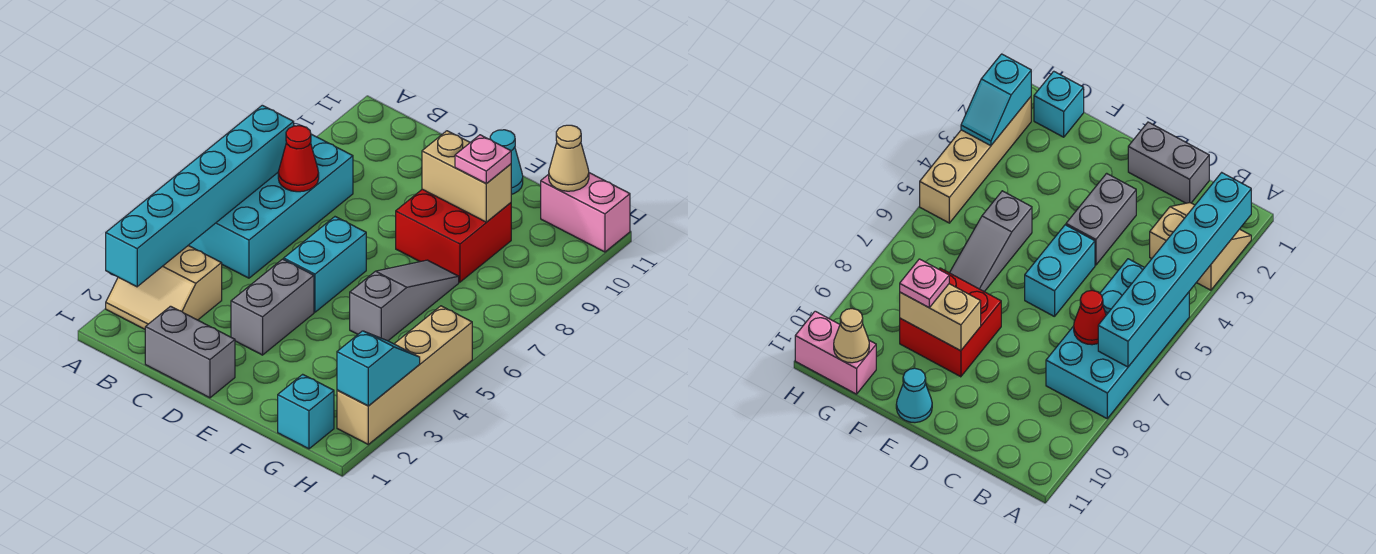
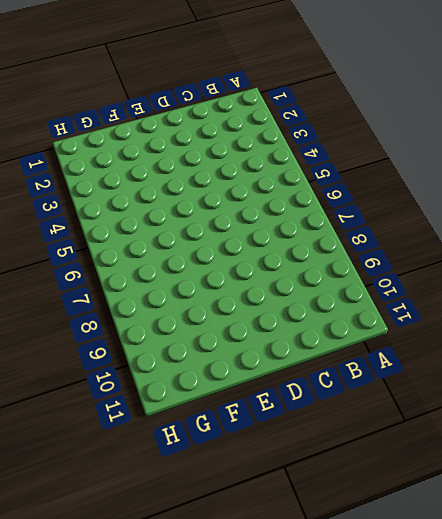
none -> tan slope A2:B3 level 1 top 3
none -> cyan brick A5:B8 level 1
none -> grey brick C1:D1 level 1

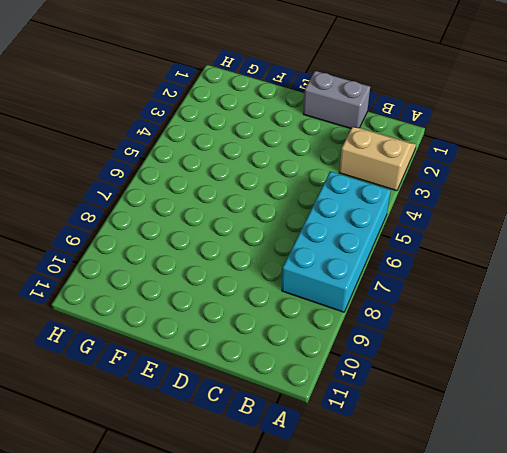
none -> grey brick D3:D4 level 1
none -> cyan brick D5:D6 level 1
none -> red brick E8:F9 level 1

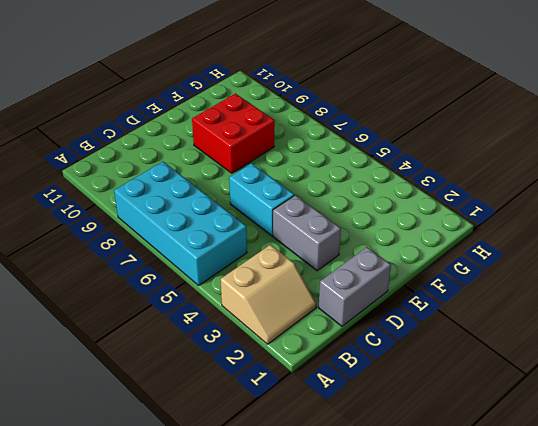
none -> cyan cone E11 level 1
none -> grey slope F5:F7 level 1 top 5
none -> cyan brick G1 level 1

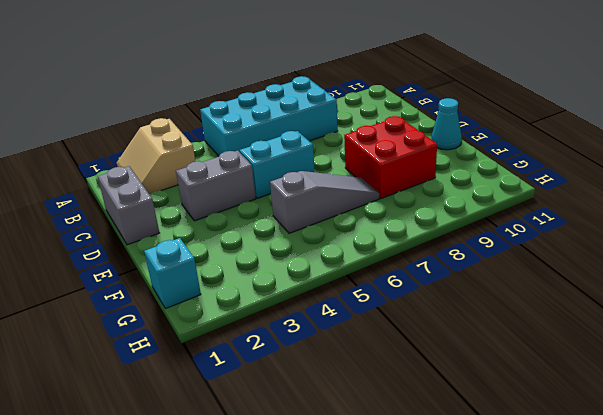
none -> pink brick G11:H11 level 1
none -> tan brick H2:H5 level 1
none -> cyan brick A2:A7 level 2

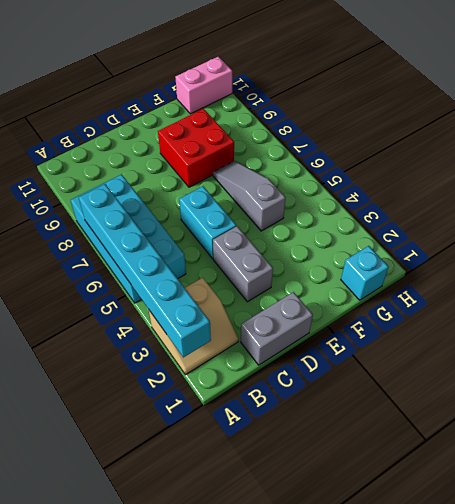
none -> cyan cone E11 level 1
none -> tan brick H2:H5 level 1
none -> red cone B7 level 2

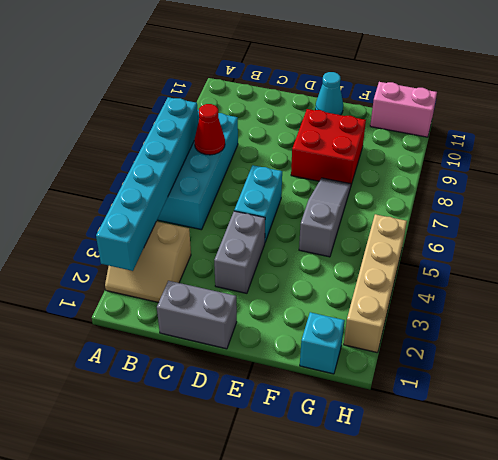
none -> tan brick E9:F9 level 2
none -> tan cone G11 level 2
none -> cyan slope H2:H3 level 2 top 2

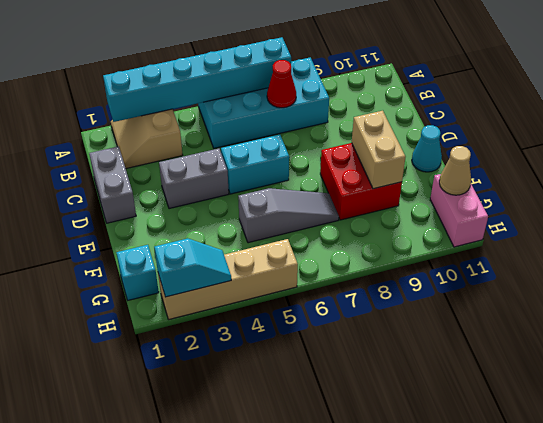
none -> pink plate F9 level 3

